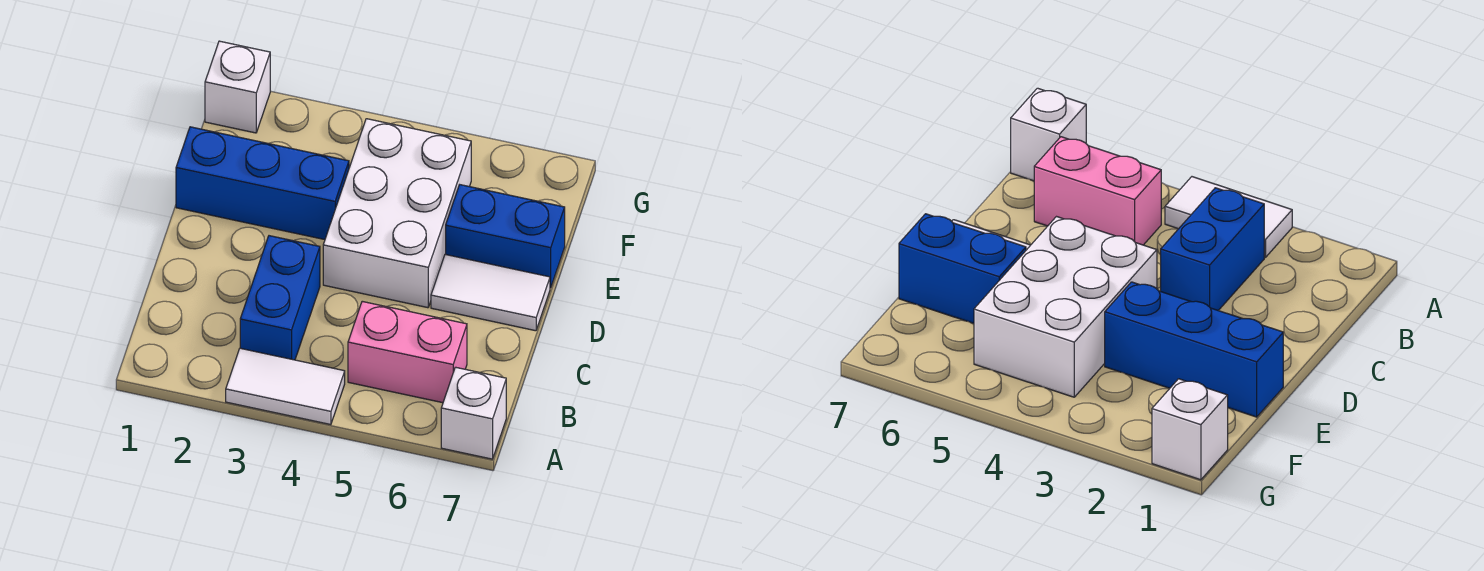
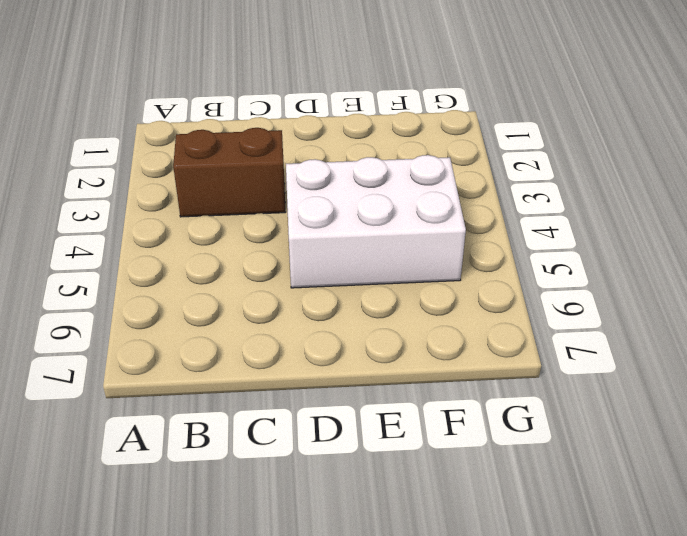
brown brick B3:C3 level 1 -> blue brick B3:C3 level 1
none -> white tile A3:A4 level 1
none -> white brick A7 level 1

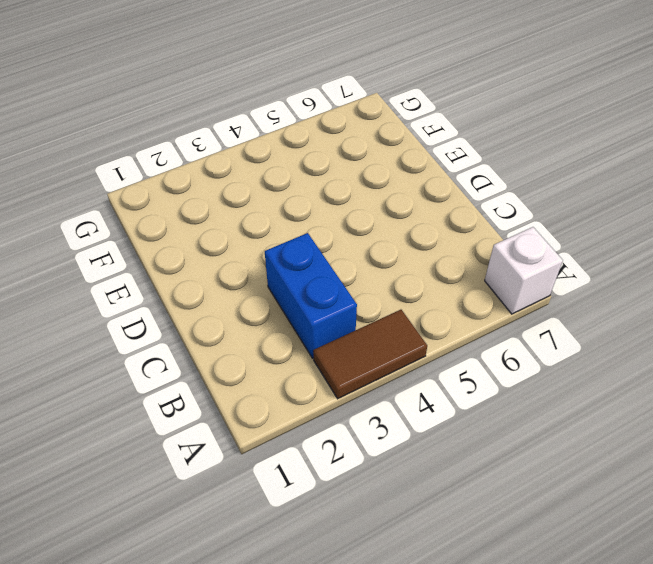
brown tile A3:A4 level 1 -> white tile A3:A4 level 1
none -> pink brick B5:B6 level 1
none -> white brick D4:F5 level 1

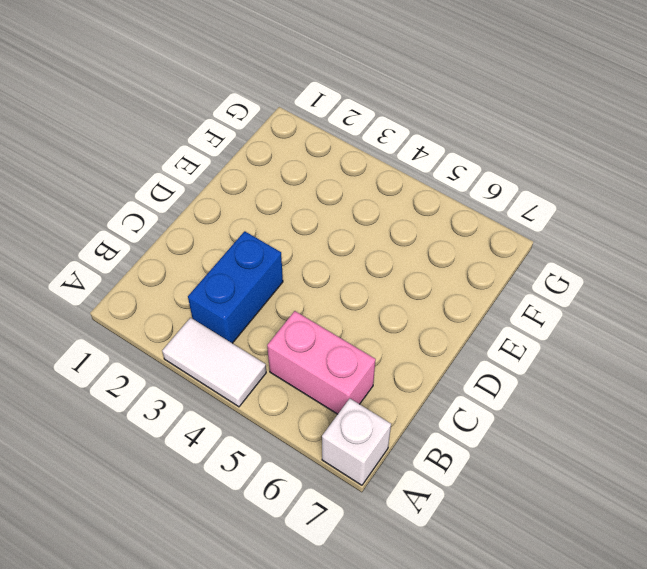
none -> white brick D4:F5 level 1
none -> white tile D6:D7 level 1

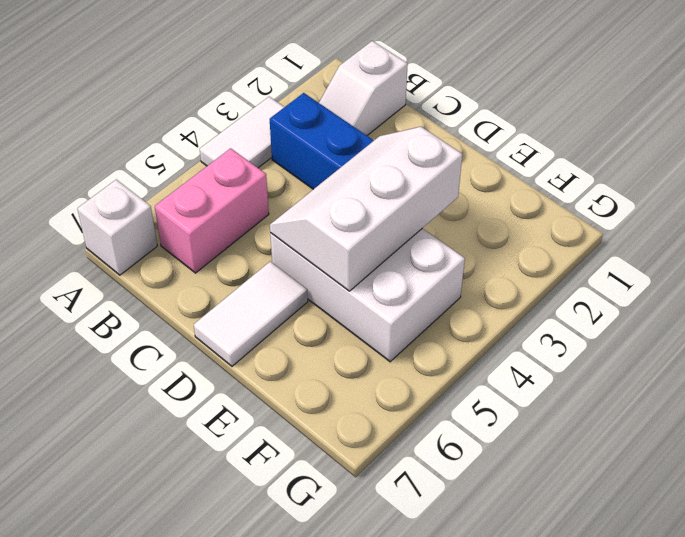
white slope B1:B2 level 1 top 1 -> none
white slope D3:E5 level 2 top E -> none
none -> blue brick E1:E3 level 1
none -> blue brick E6:E7 level 1

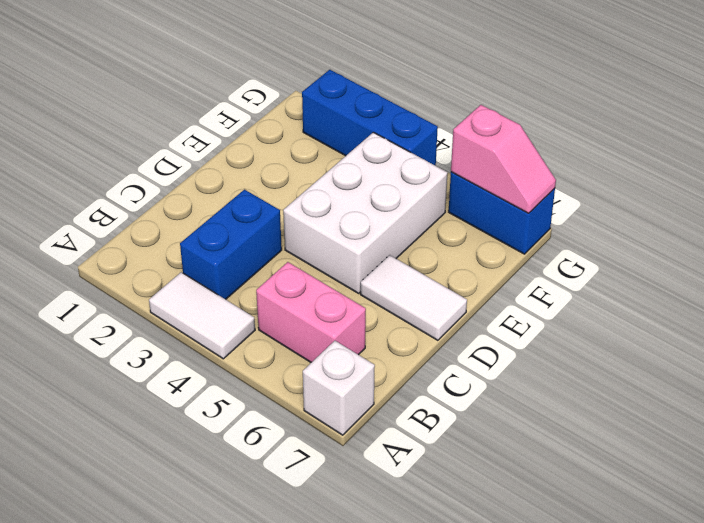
blue brick G2:G4 level 1 -> blue brick E1:E3 level 1
blue brick G6:G7 level 1 -> blue brick E6:E7 level 1
pink slope G6:G7 level 2 top 6 -> none
none -> white brick G1 level 1

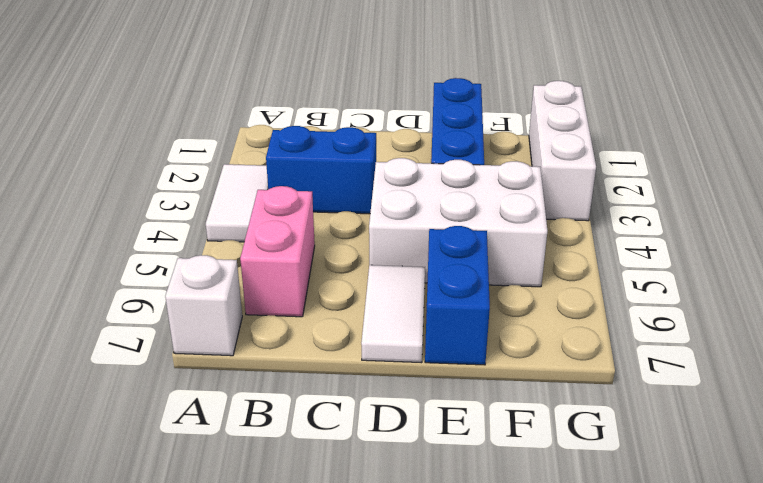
white brick G1:G3 level 1 -> white brick G1 level 1

